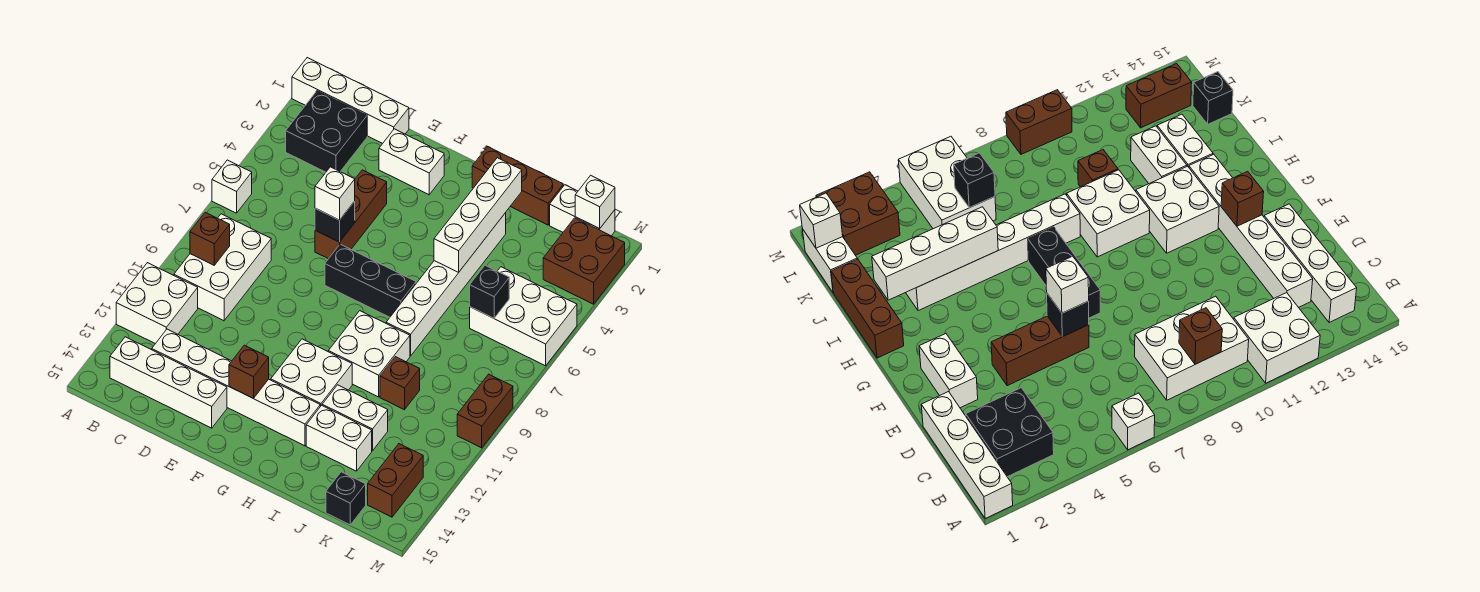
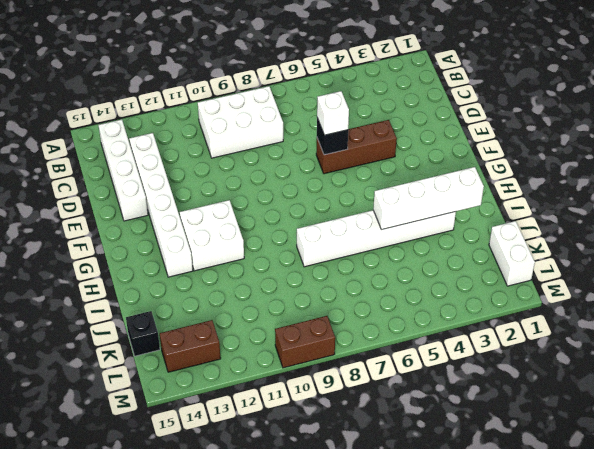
none -> white brick A1:D1 level 1
none -> white brick A6 level 1
none -> white brick A11:B12 level 1
none -> black brick B2:C3 level 1

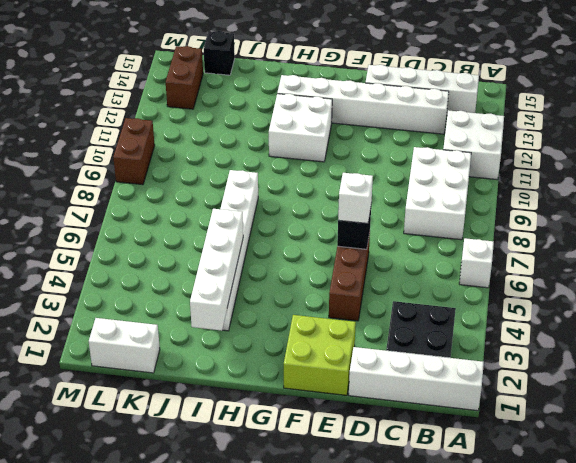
lime brick E1:F2 level 1 -> white brick E2:F2 level 1
none -> black brick F7:H7 level 1
none -> brown brick H1:J1 level 1
none -> white brick H9:I10 level 1
none -> white brick I12:J12 level 1

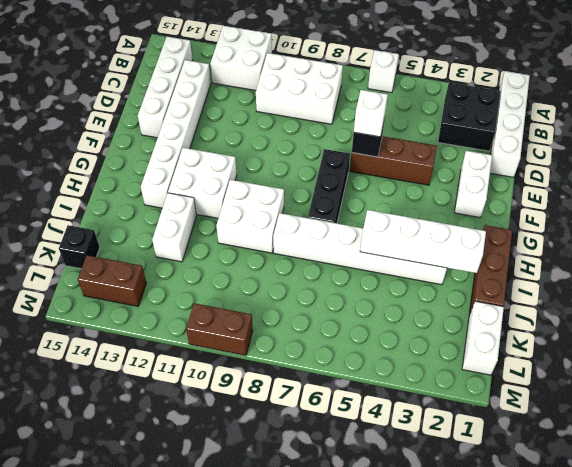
none -> white brick I13:J13 level 1
none -> brown brick J10 level 1
none -> white brick K5:M6 level 1
none -> brown brick L2:M3 level 1

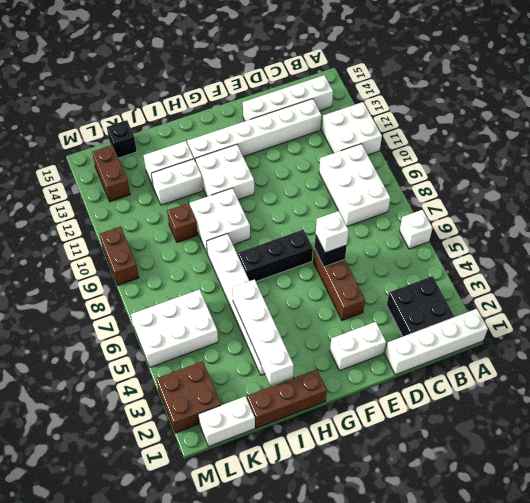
none -> brown brick B9 level 2
none -> brown brick F13 level 2
none -> black brick K6 level 2
none -> white brick L1 level 2

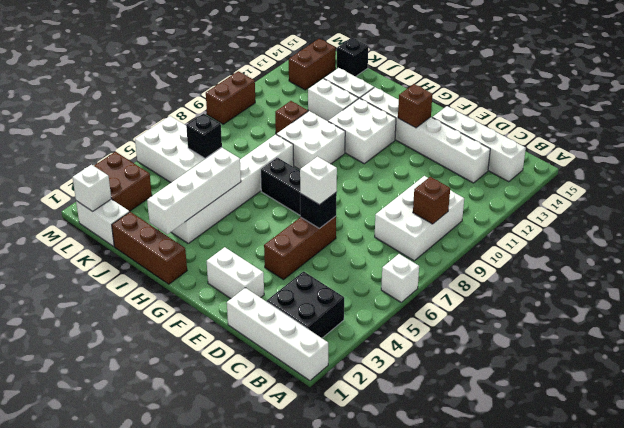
none -> white brick A11:B12 level 1

